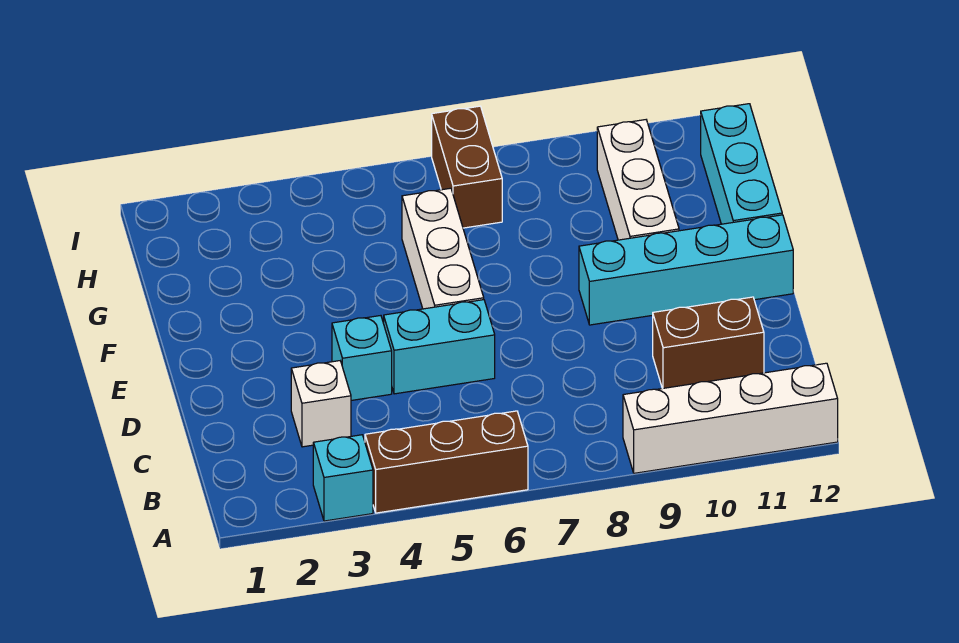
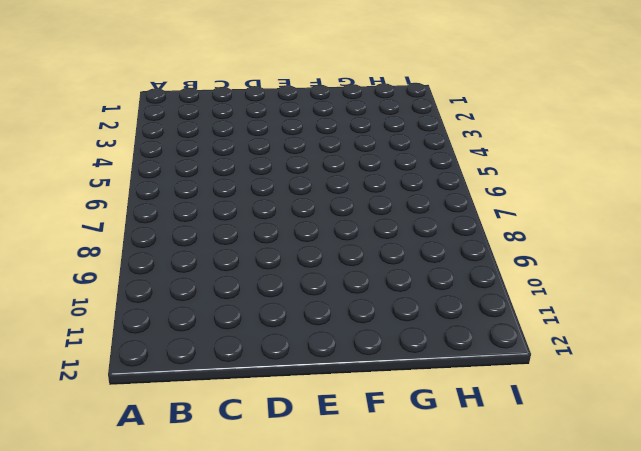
none -> cyan brick A3 level 1
none -> brown brick A4:A6 level 1
none -> white brick A9:A12 level 1

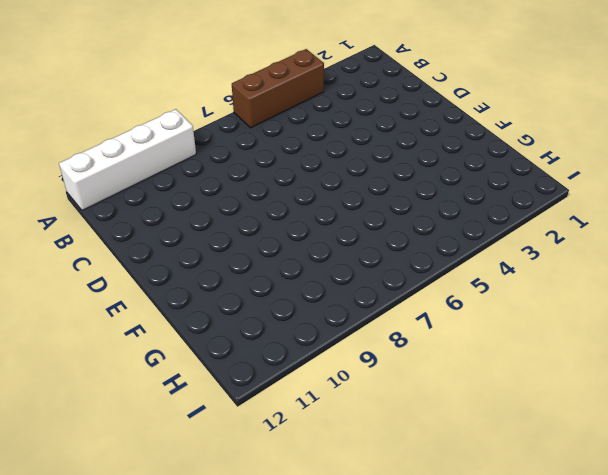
none -> cyan brick A3 level 1
none -> white brick C3 level 1
none -> brown brick C10:C11 level 1

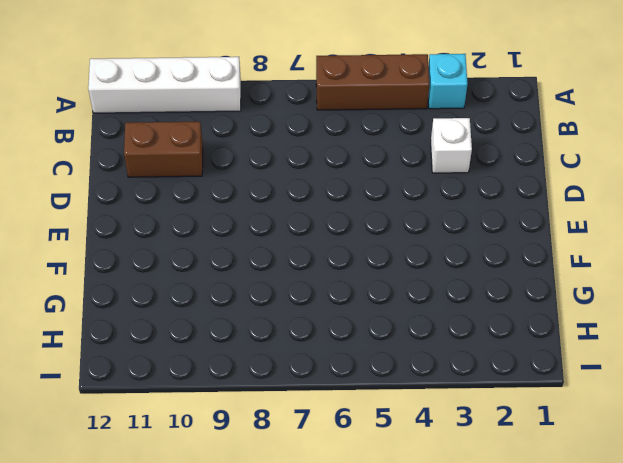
none -> cyan brick D4 level 1
none -> cyan brick D5:D6 level 1
none -> white brick E6:G6 level 1

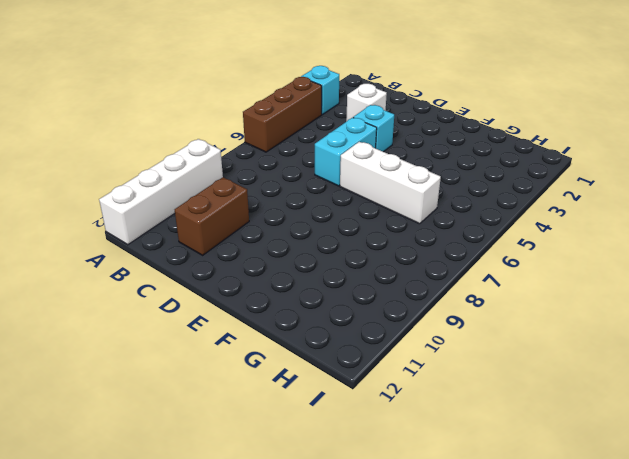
none -> cyan brick E9:E12 level 1
none -> white brick F10:H10 level 1
none -> cyan brick F12:H12 level 1

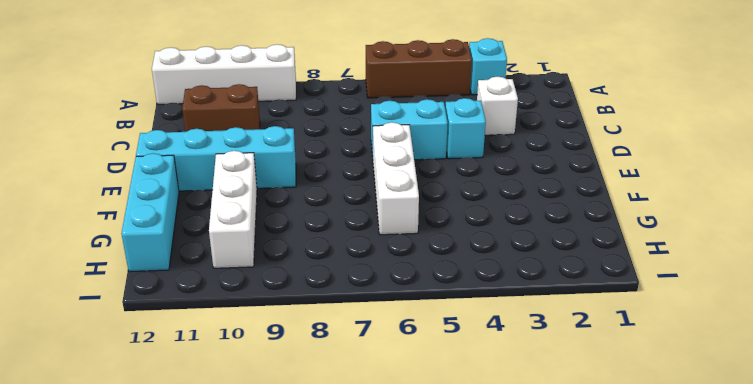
none -> brown brick H7:I7 level 1

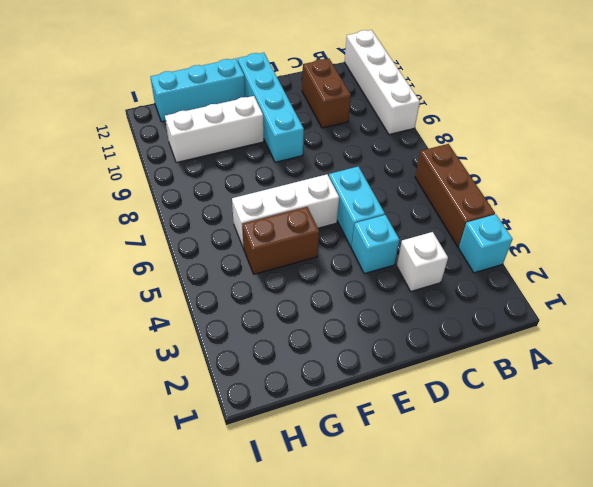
brown brick F5:G5 level 1 -> brown brick H7:I7 level 1

